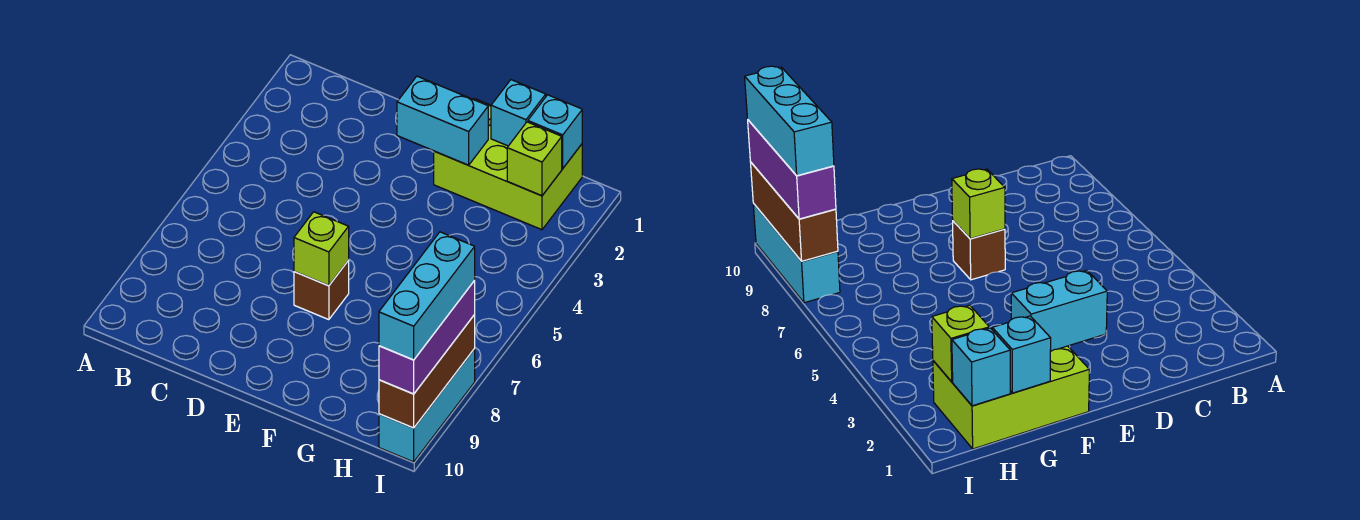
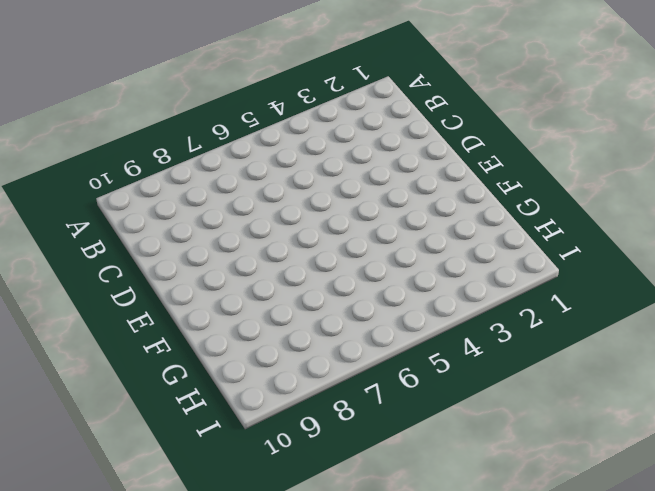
none -> brown brick E7 level 1
none -> lime brick F1:H2 level 1

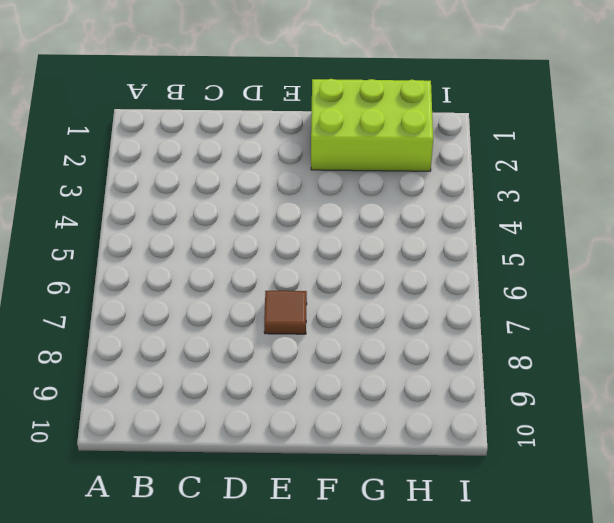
brown tile E7 level 1 -> brown brick E7 level 1
none -> cyan brick I8:I10 level 1
none -> cyan brick E2:F2 level 2

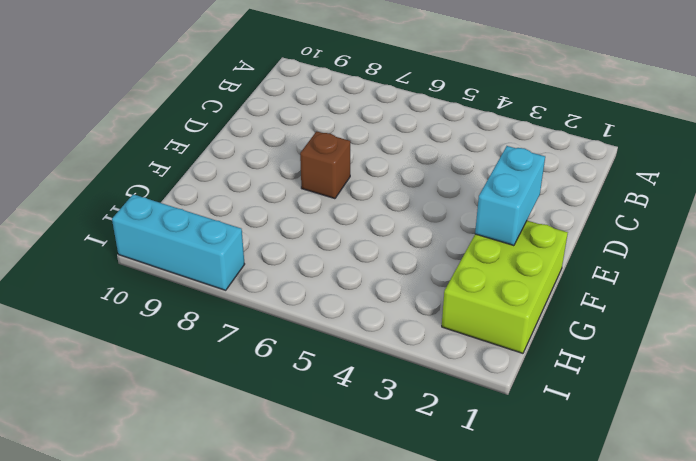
none -> lime brick E7 level 2
none -> cyan brick G1 level 2

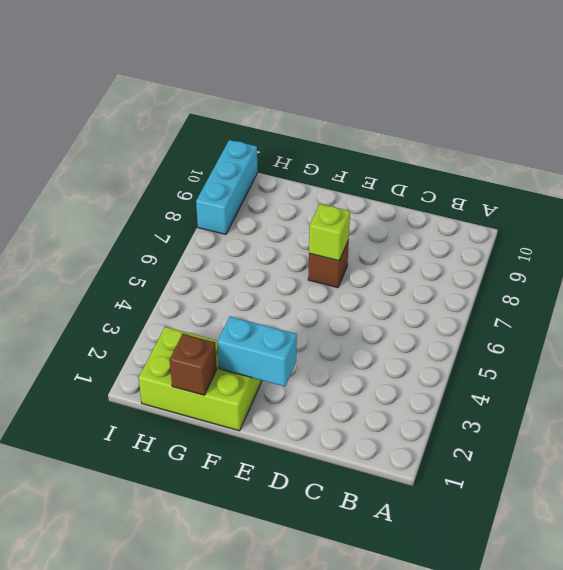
brown brick G1 level 2 -> cyan brick G1 level 2
none -> cyan brick H1 level 2
none -> lime brick H2 level 2

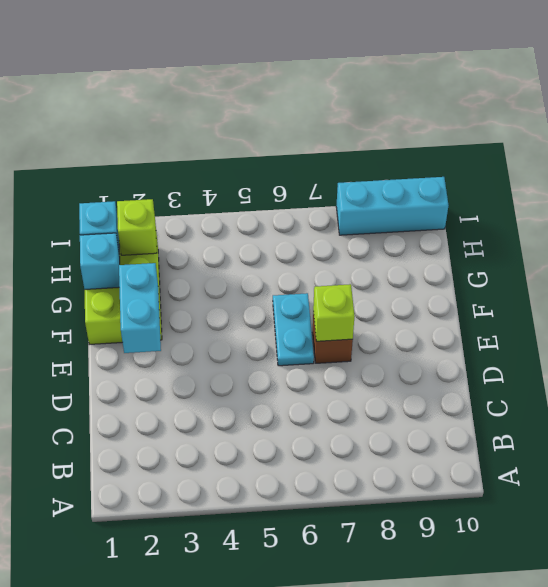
cyan plate E6:F6 level 1 -> none
none -> brown brick I8:I10 level 2
none -> purple brick I8:I10 level 3

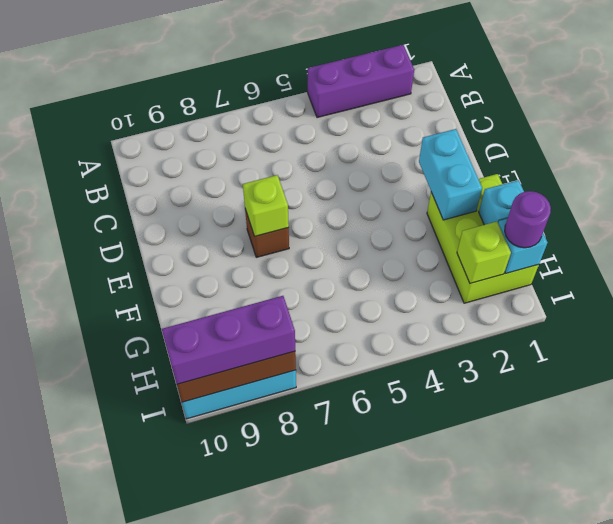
purple brick A2:A4 level 1 -> none
purple round brick H1 level 3 -> none
none -> cyan brick I8:I10 level 4

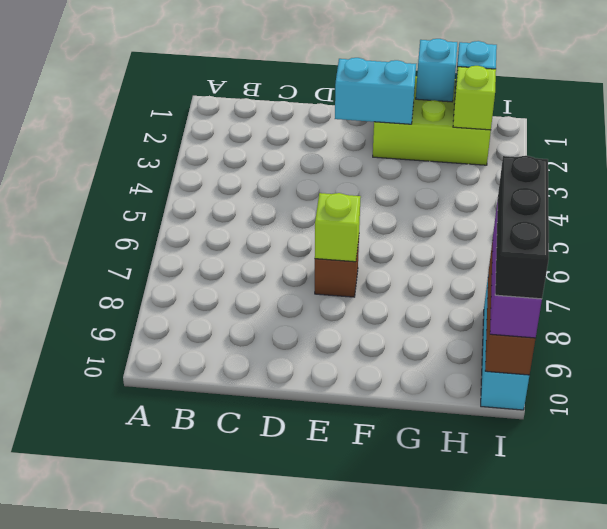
black brick I8:I10 level 4 -> cyan brick I8:I10 level 4

